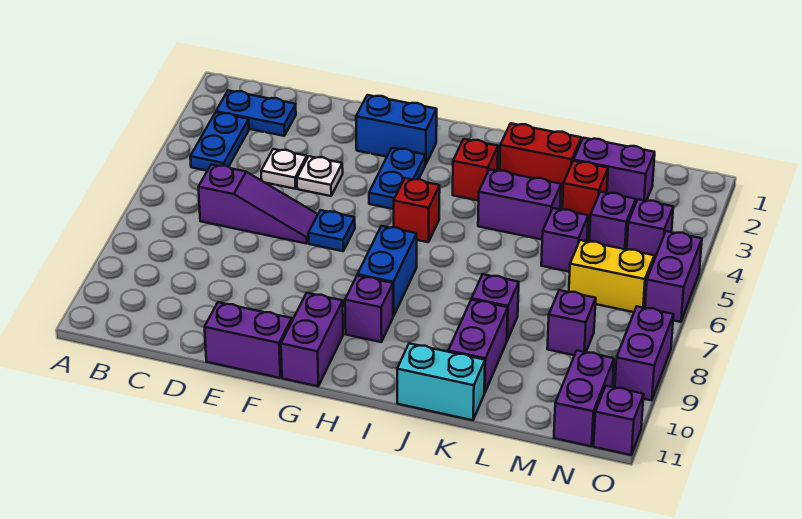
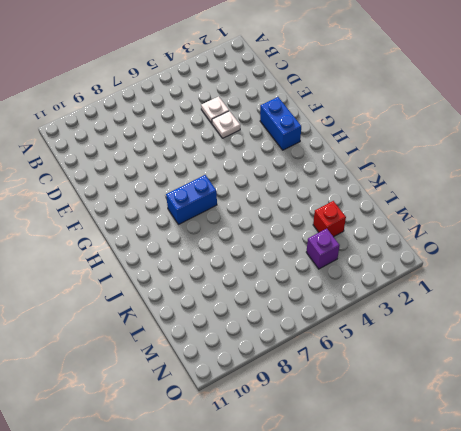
none -> blue plate B2:C2 level 1
none -> blue plate B3:B4 level 1
none -> purple slope C6:E6 level 1 top C
none -> purple brick E11:F11 level 1

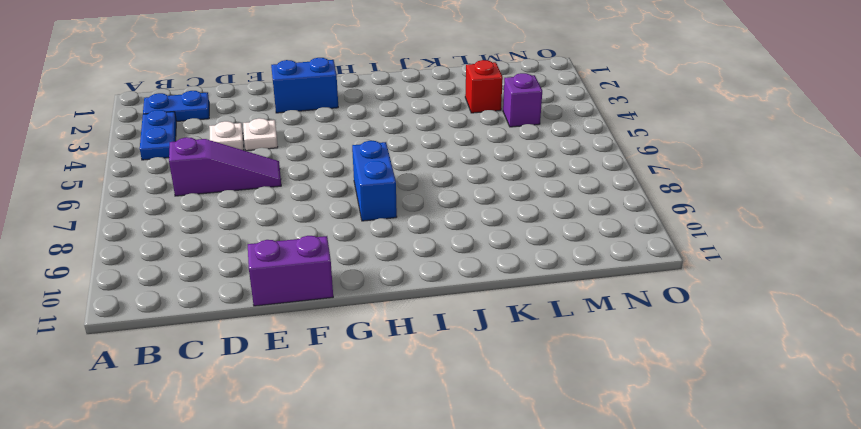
none -> blue plate F6 level 1
none -> blue plate G3:G4 level 1
none -> purple brick G10:G11 level 1
none -> red brick H5 level 1

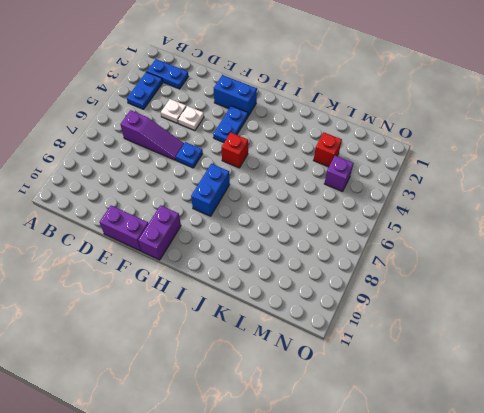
none -> purple brick H9 level 1
none -> red brick I3 level 1
none -> red brick J2:K2 level 1
none -> purple brick J4:K4 level 1

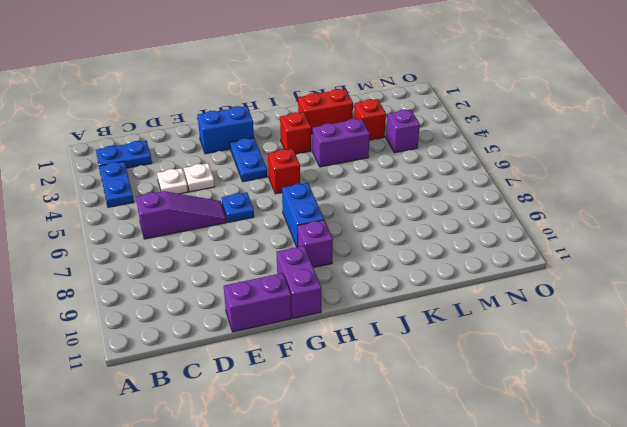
none -> cyan brick J11:K11 level 1
none -> purple brick K8 level 1
none -> purple brick K9:K10 level 1
none -> purple brick L2:M2 level 1

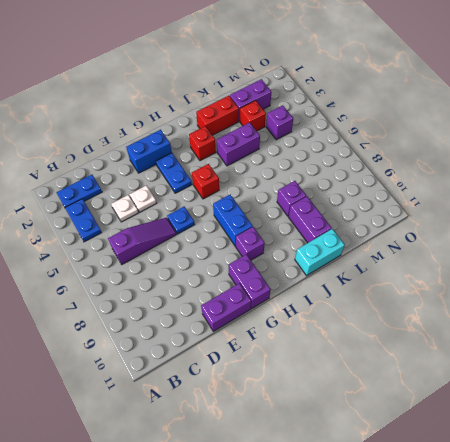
none -> purple brick L5 level 1
none -> yellow brick M6:N6 level 1
none -> purple brick M8 level 1
none -> purple brick N4 level 1

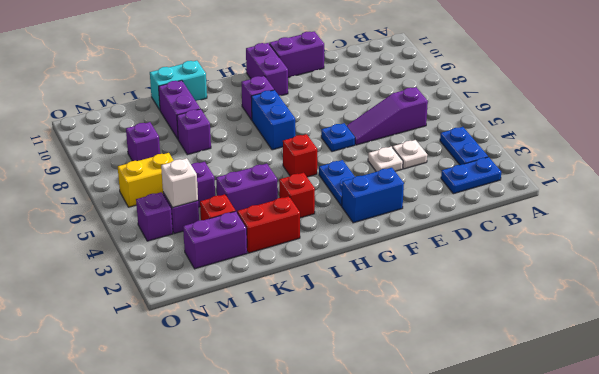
white brick M4 level 2 -> none
none -> purple brick N10:N11 level 1
none -> purple brick O5:O6 level 1
none -> purple brick O8:O9 level 1
none -> purple brick O11 level 1

